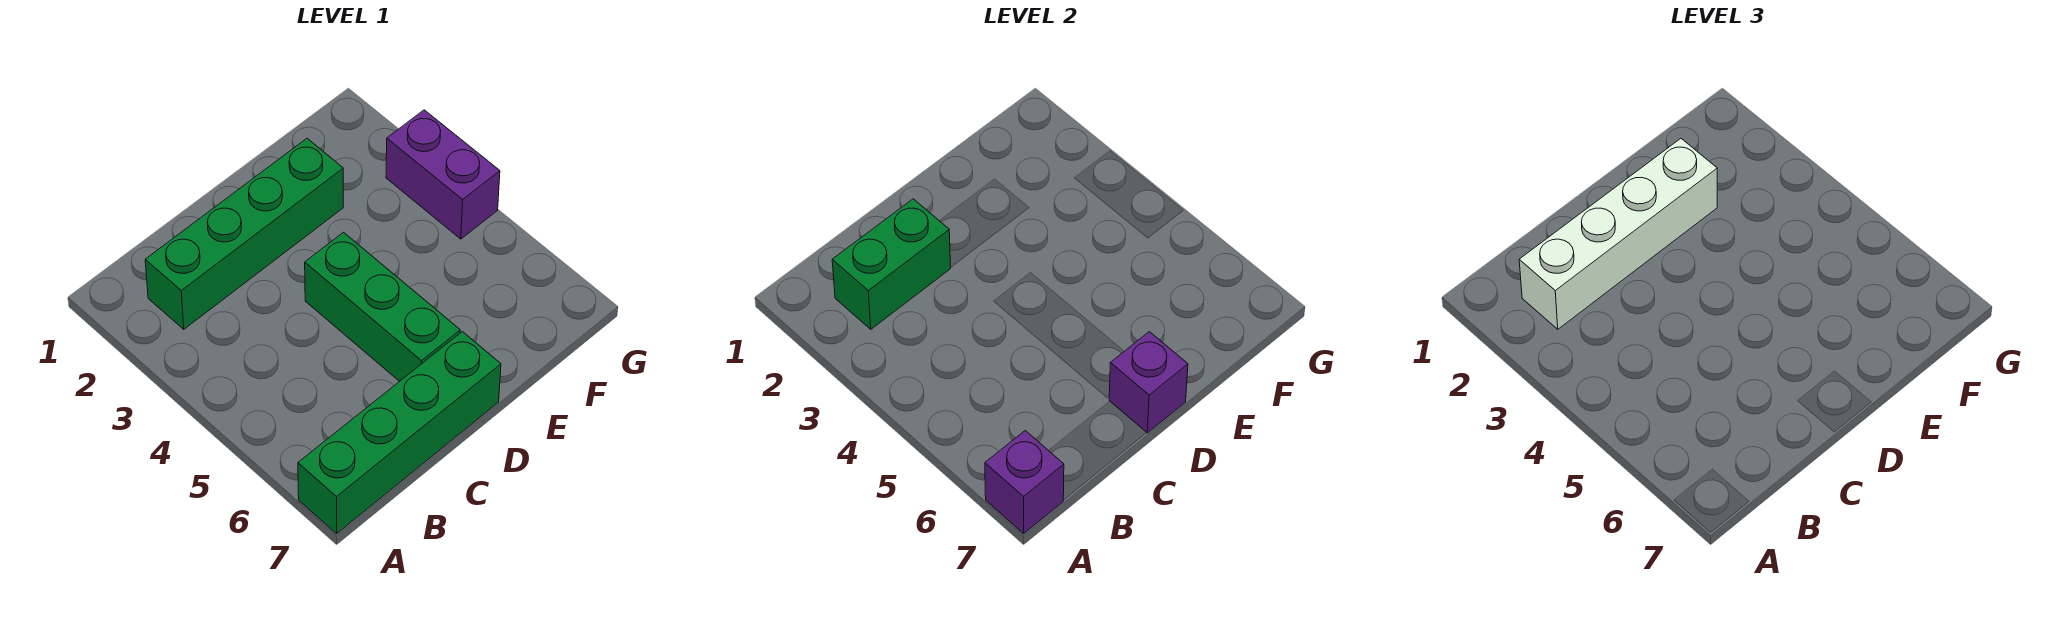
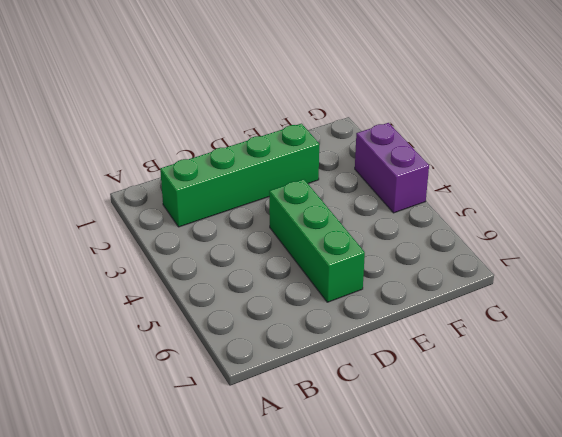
none -> green brick A7:D7 level 1
none -> purple brick A7 level 2

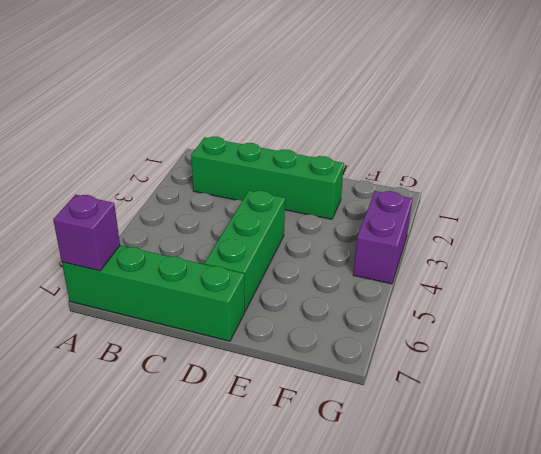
none -> green brick B2:C2 level 2
none -> purple brick D7 level 2

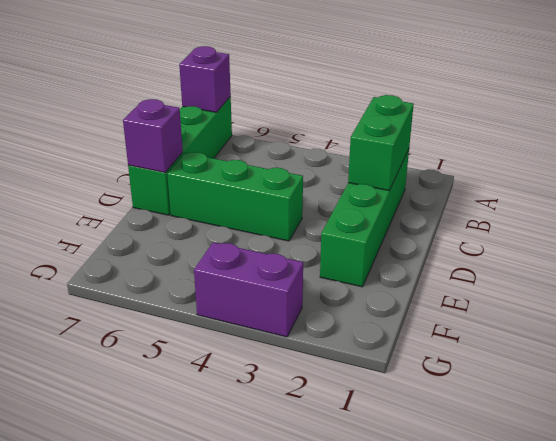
none -> white brick B2:E2 level 3

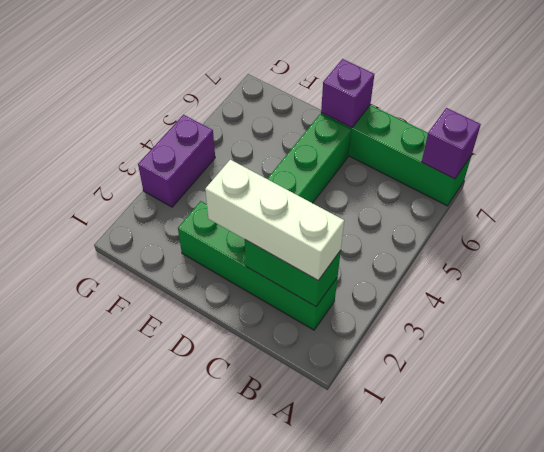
white brick B2:D2 level 3 -> white brick B2:E2 level 3

